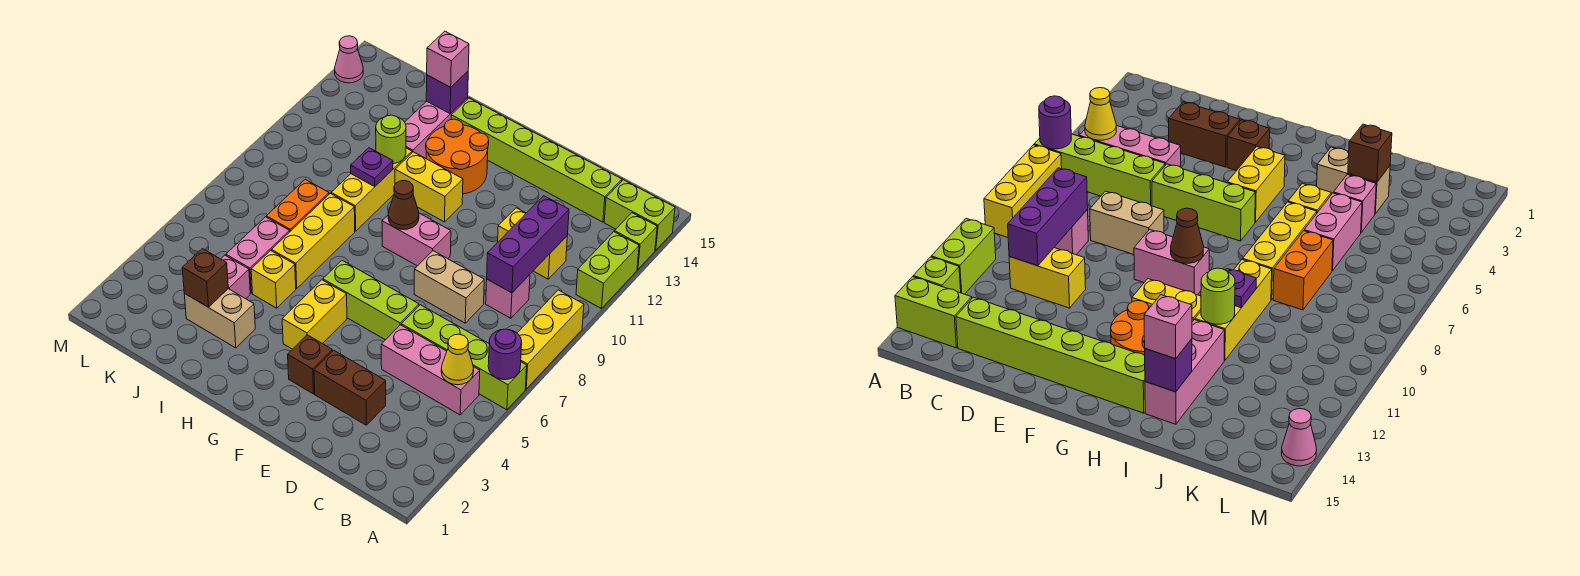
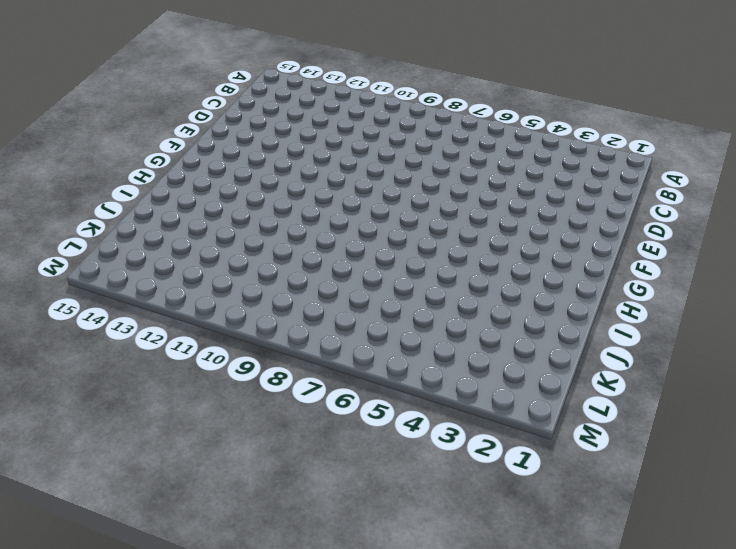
none -> lime brick A6:D6 level 1
none -> yellow brick A7:A9 level 1
none -> lime brick A11:A12 level 1
none -> lime brick A13 level 1

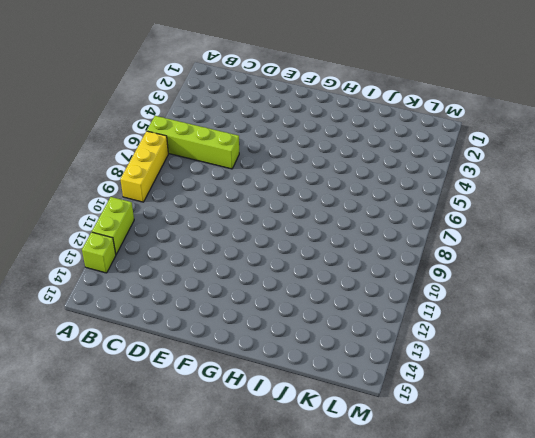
none -> lime brick A14:B14 level 1
none -> pink brick B5:D5 level 1
none -> pink brick C9 level 1
none -> yellow brick C11:D11 level 1

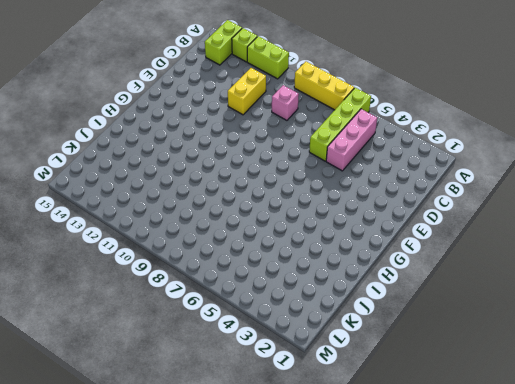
none -> lime brick C14:H14 level 1
none -> brown brick D3:E3 level 1
none -> tan brick D8:E8 level 1
none -> lime brick E6:G6 level 1

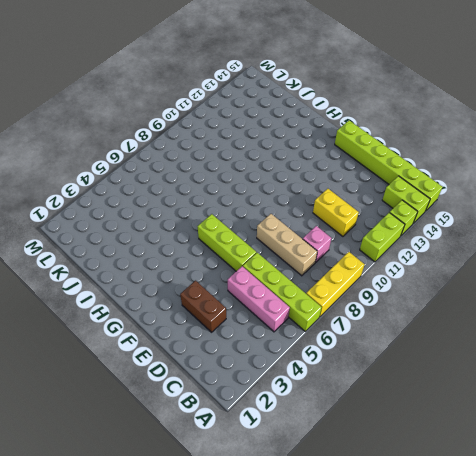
lime brick A15:F15 level 1 -> lime brick C14:H14 level 1
tan brick C8:E8 level 1 -> tan brick D8:E8 level 1
none -> brown brick F3 level 1
none -> pink brick F9:G9 level 1
none -> yellow brick G4:G5 level 1
none -> yellow brick G11:H11 level 1

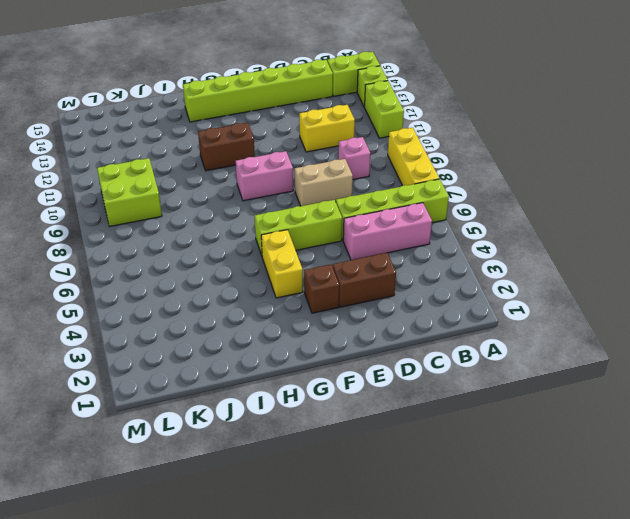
brown brick G11:H11 level 1 -> yellow brick G11:H11 level 1
lime brick K9:L10 level 1 -> none
none -> orange round brick G12:H13 level 1
none -> tan brick I3:J3 level 1
none -> yellow brick I5 level 1
none -> yellow brick I6:I8 level 1

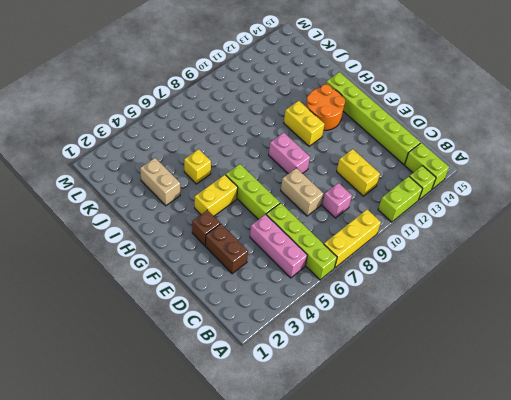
none -> yellow brick I6:I8 level 1
none -> yellow brick I9:I11 level 1
none -> pink brick I12:I14 level 1
none -> pink brick J4 level 1

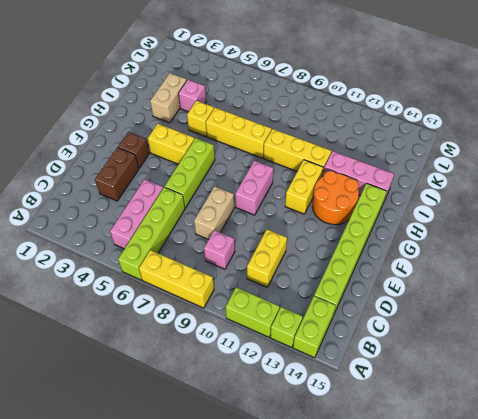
none -> pink brick J5:J6 level 1
none -> orange brick J7:J8 level 1
none -> pink cone M14 level 1
none -> purple round brick A6 level 2

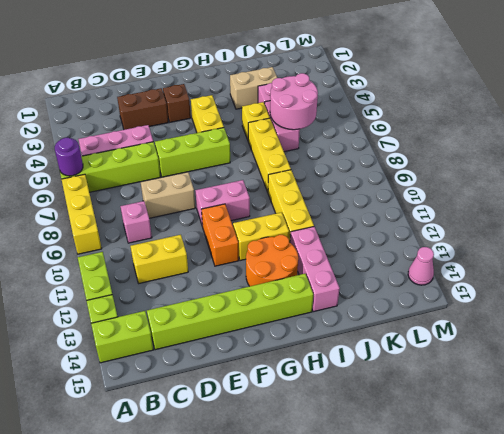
orange brick F10:F11 level 1 -> orange brick J7:J8 level 1
pink round brick J5:K6 level 2 -> none
none -> yellow cone B5 level 2
none -> purple brick C9:C11 level 2
none -> brown cone G9 level 2
none -> purple plate I10 level 2

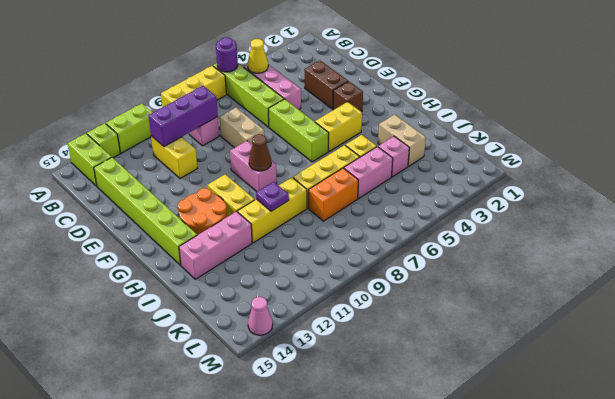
none -> lime round brick I11 level 2
none -> purple brick I14 level 2
none -> brown brick J3 level 2
none -> pink brick I14 level 3

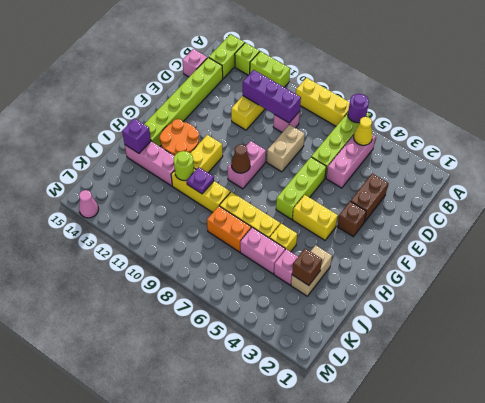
pink brick C15 level 1 -> pink brick I14 level 3

